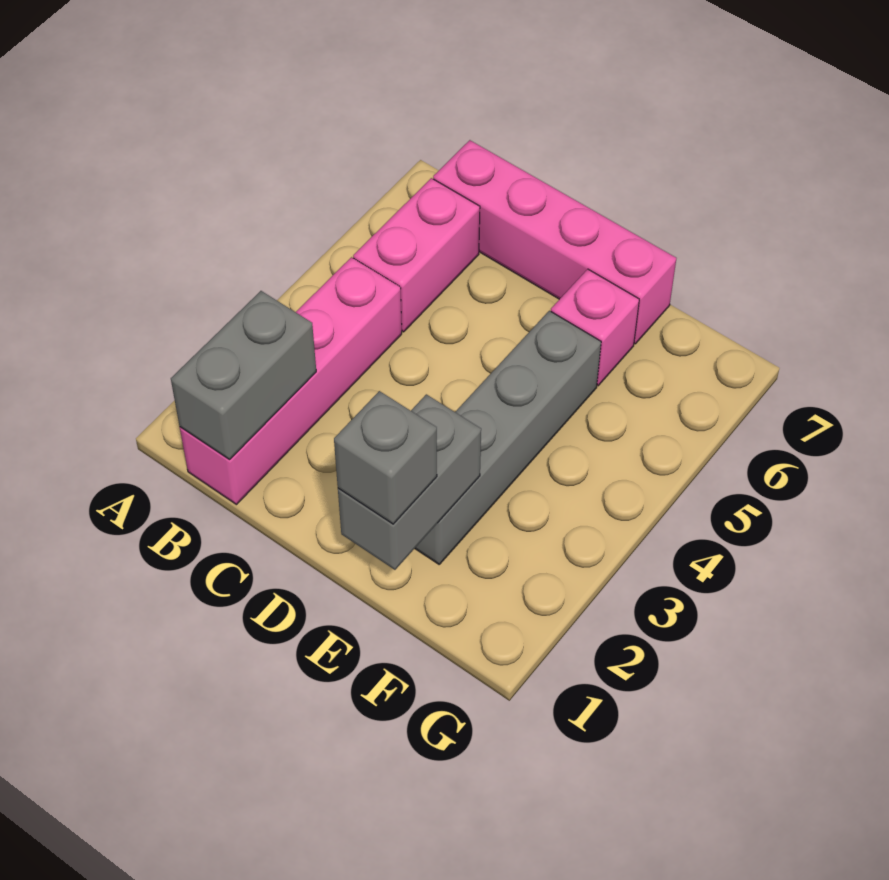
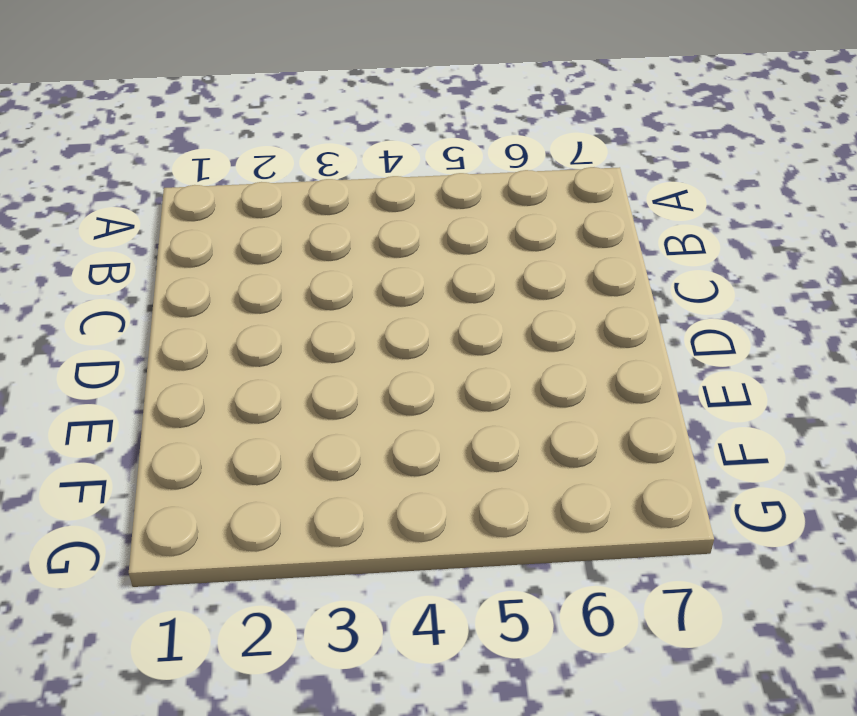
none -> pink brick B1:B4 level 1
none -> pink brick B5:B6 level 1

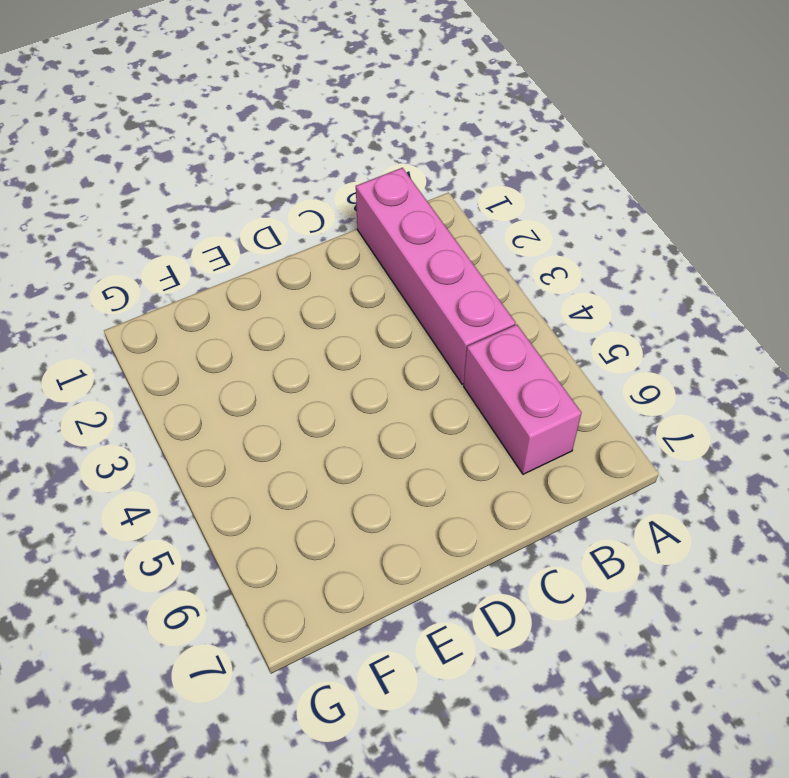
none -> pink brick B7:E7 level 1
none -> grey brick E2:E5 level 1

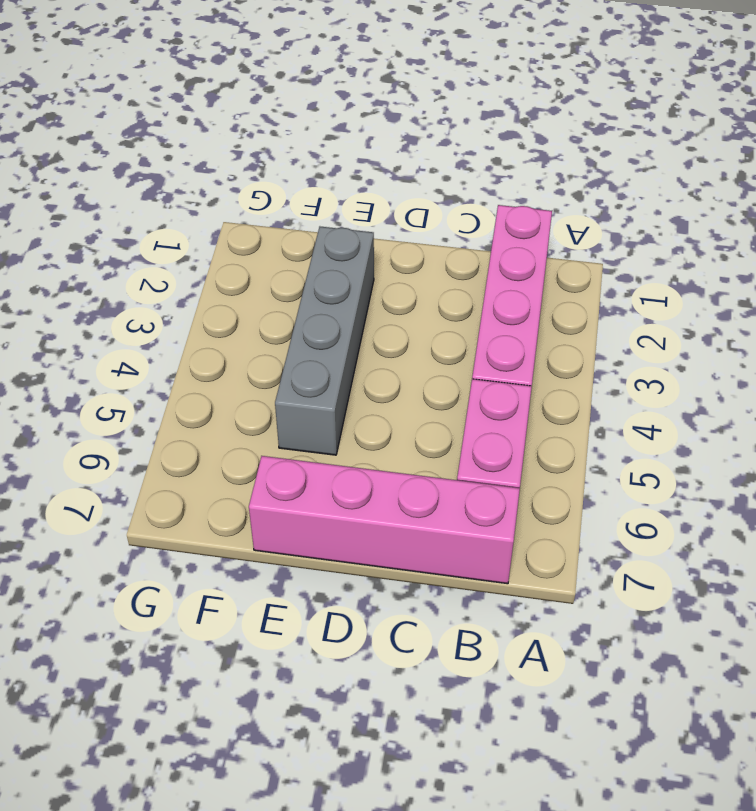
none -> pink brick E6 level 1
none -> grey brick B1:B2 level 2

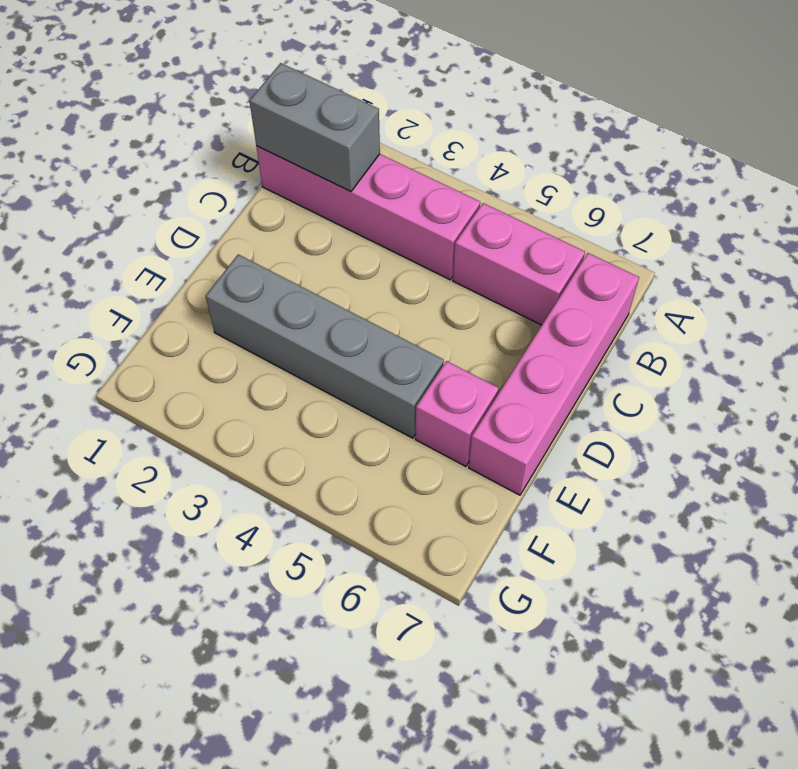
none -> grey brick E1:E2 level 2
none -> grey brick E1 level 3

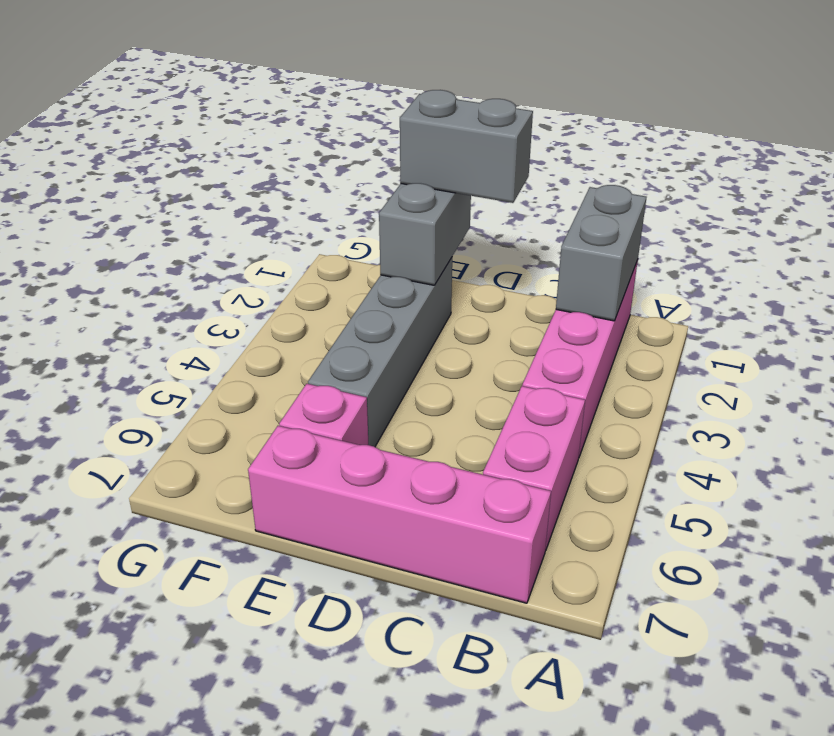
grey brick D1:E1 level 3 -> grey brick E1 level 3

